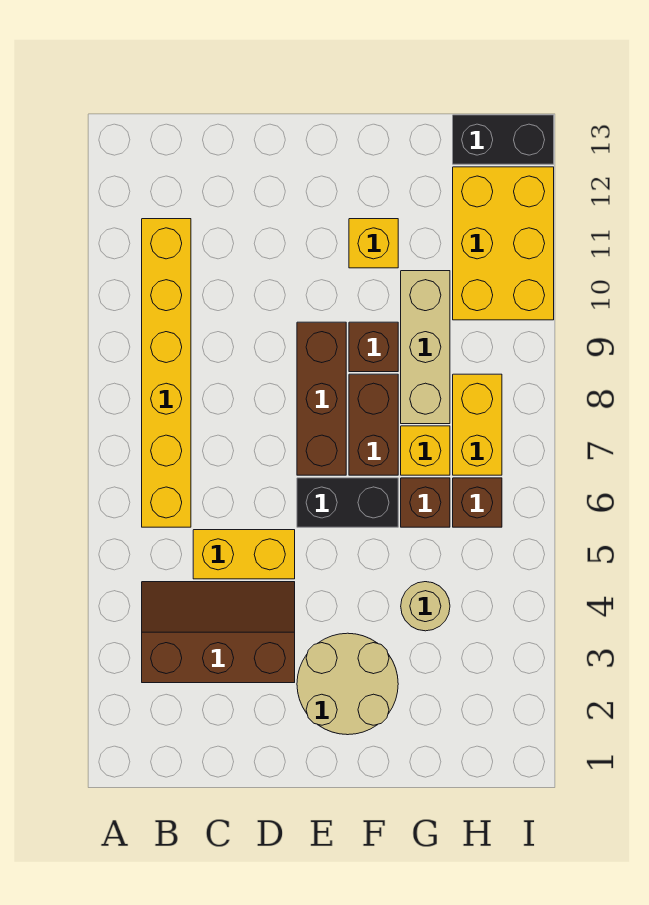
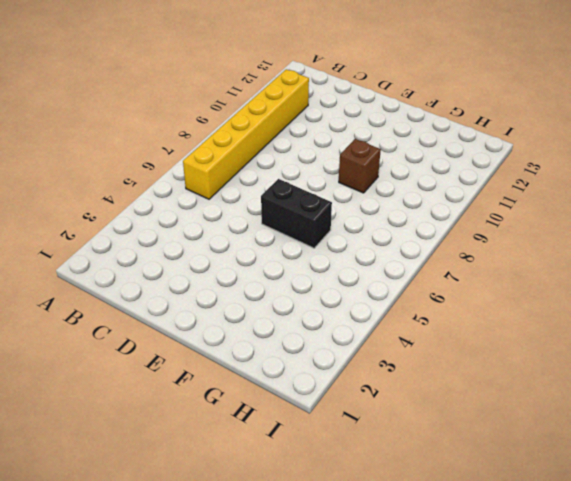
none -> brown slope B3:D4 level 1 top 3
none -> yellow brick C5:D5 level 1
none -> tan round brick E2:F3 level 1

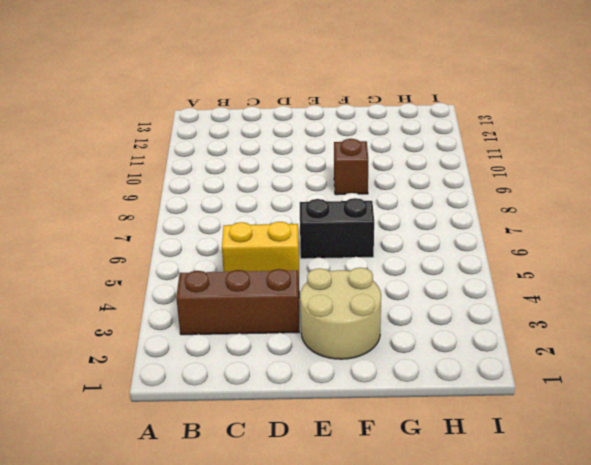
none -> yellow brick B6:B11 level 1
none -> brown brick E7:E9 level 1
none -> brown brick F7:F8 level 1

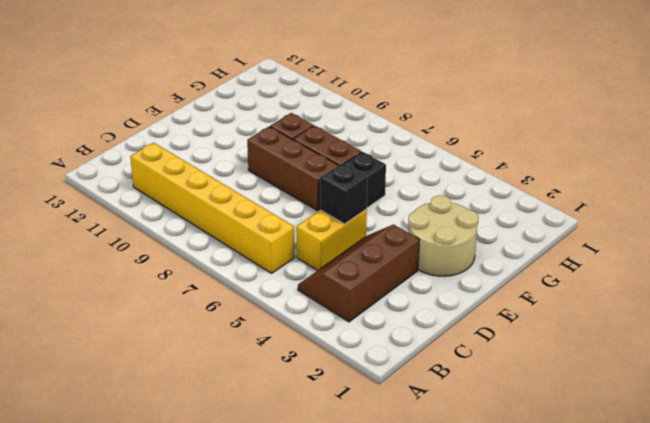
black brick D5 level 2 -> none
none -> yellow brick F11 level 1
none -> tan round brick G4 level 1
none -> brown brick G6 level 1

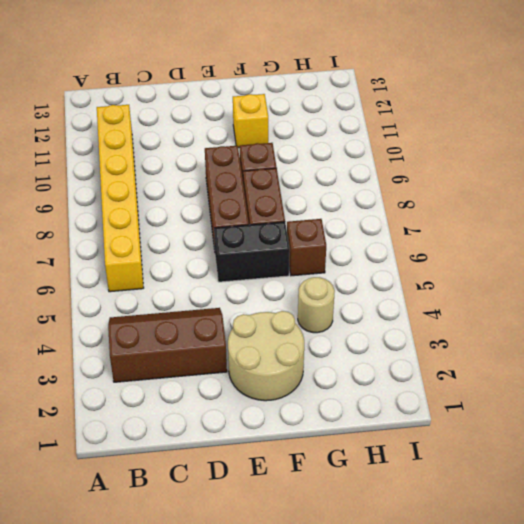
none -> yellow brick C5:D5 level 1
none -> yellow brick G7 level 1
none -> tan brick G8:G10 level 1

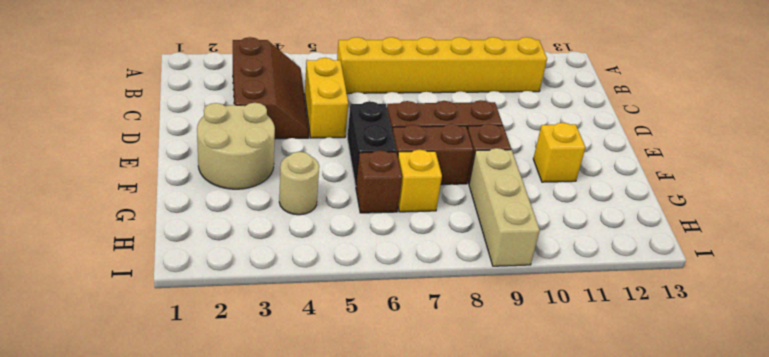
tan brick G9:I9 level 1 -> tan brick G8:G10 level 1
none -> brown brick H6 level 1
none -> yellow brick H7:H8 level 1
none -> yellow brick H10:I12 level 1

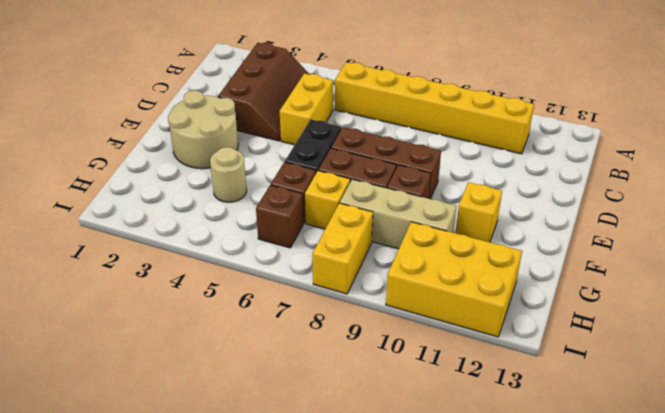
yellow brick H8:I8 level 1 -> yellow brick H7:H8 level 1
none -> black brick H13:I13 level 1

